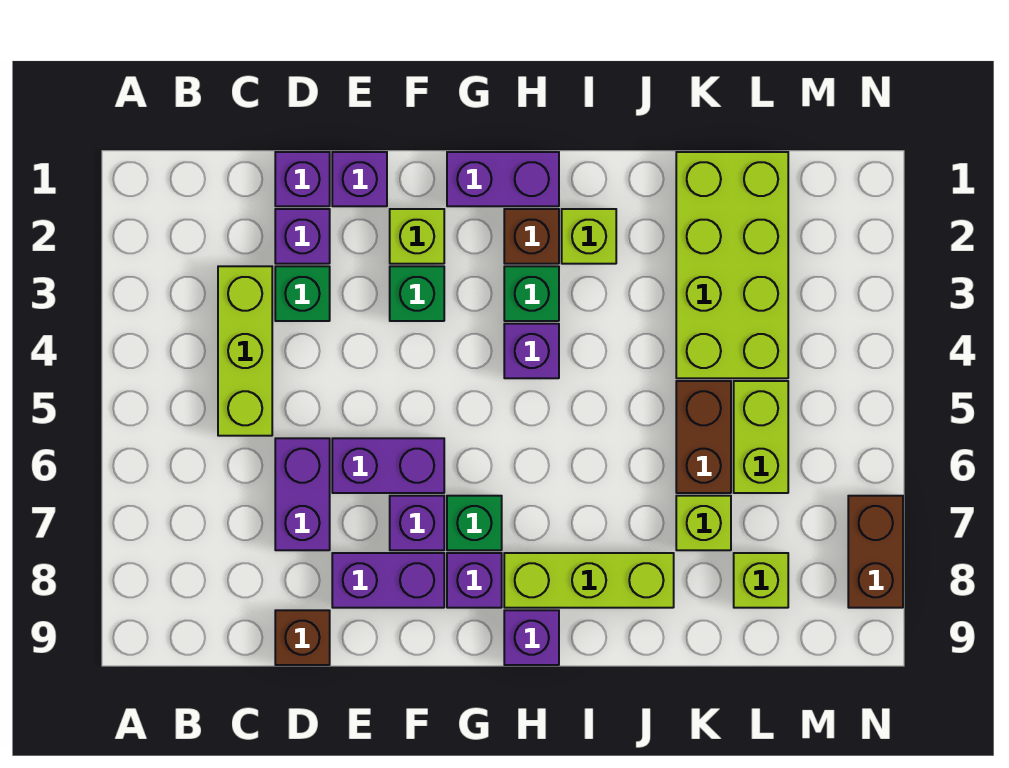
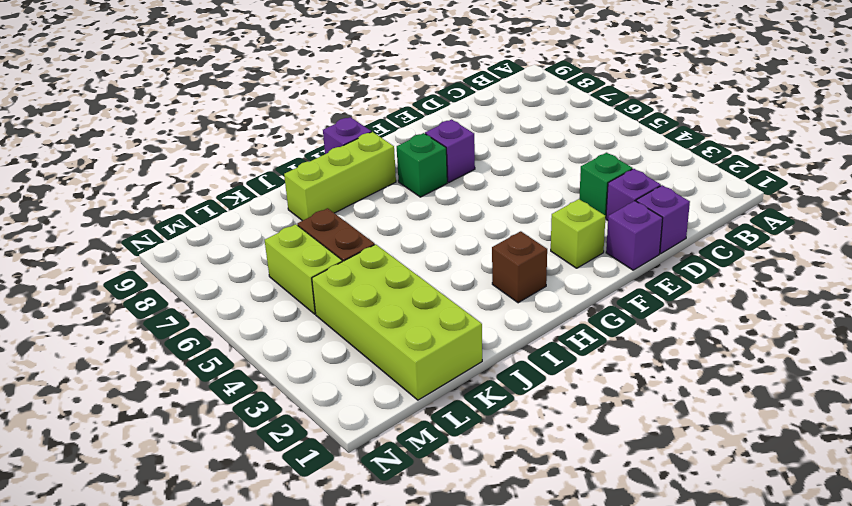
none -> lime brick C3:C5 level 1
none -> purple brick D6:D7 level 1
none -> brown brick D9 level 1

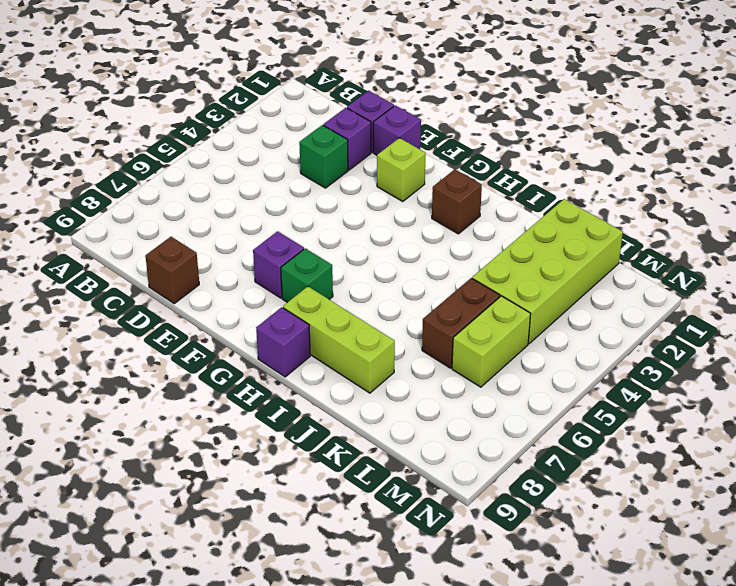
none -> lime brick C3:C5 level 1
none -> purple brick D6:D7 level 1
none -> purple brick E6:F6 level 1

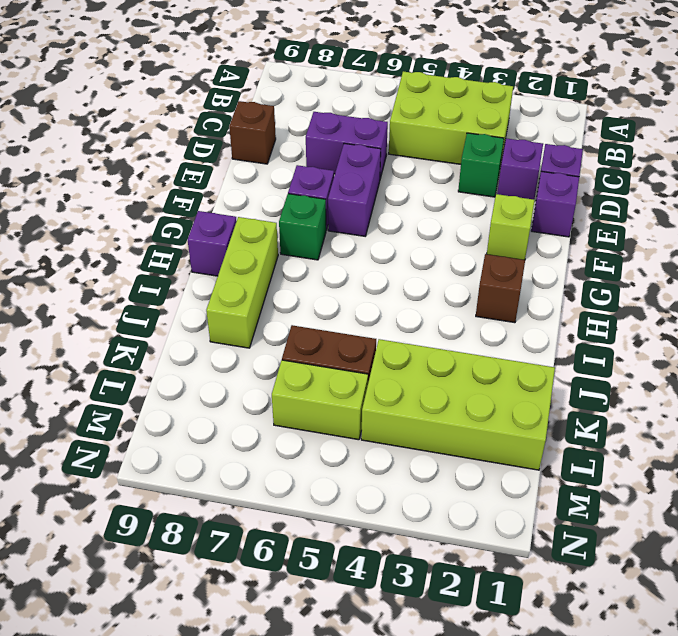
lime brick B3:C5 level 1 -> lime brick C3:C5 level 1
none -> purple brick E8:F8 level 1
none -> green brick F3 level 1
none -> purple brick G1:H1 level 1

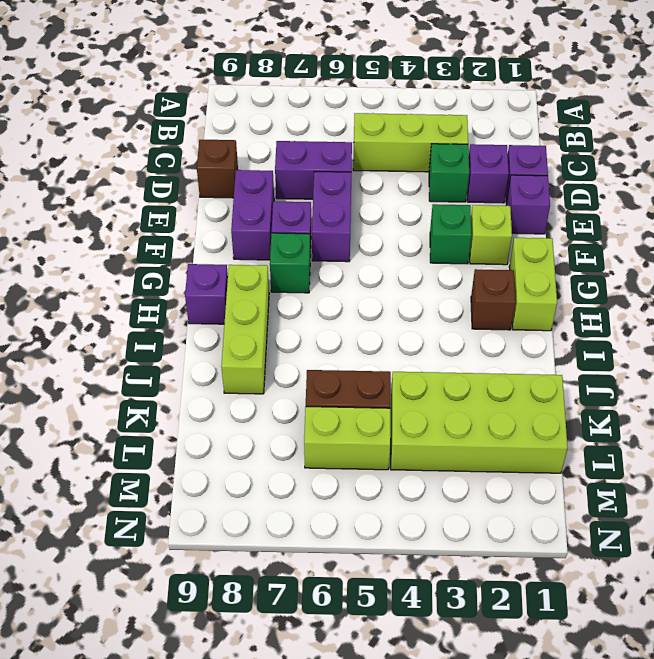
lime brick G1:H1 level 1 -> purple brick G1:H1 level 1
none -> purple brick G8 level 1
none -> green brick H3 level 1
none -> purple brick H4 level 1

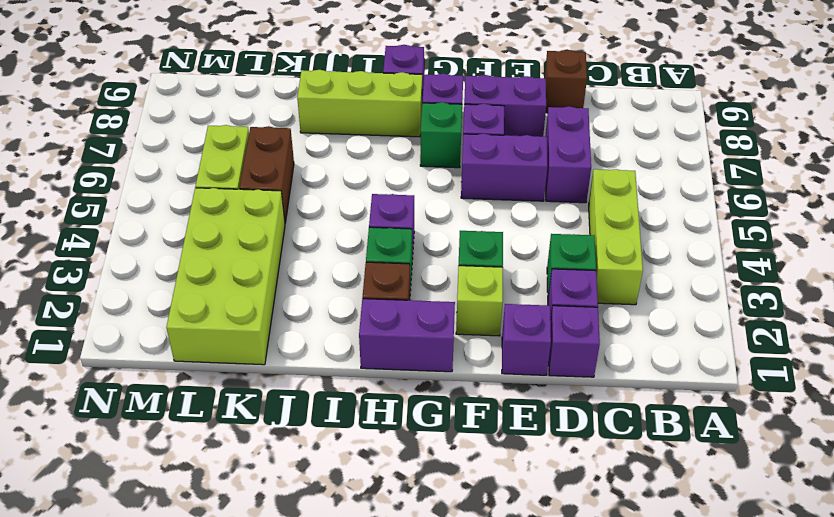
none -> lime brick I2 level 1
none -> lime brick K7 level 1
none -> lime brick L8 level 1

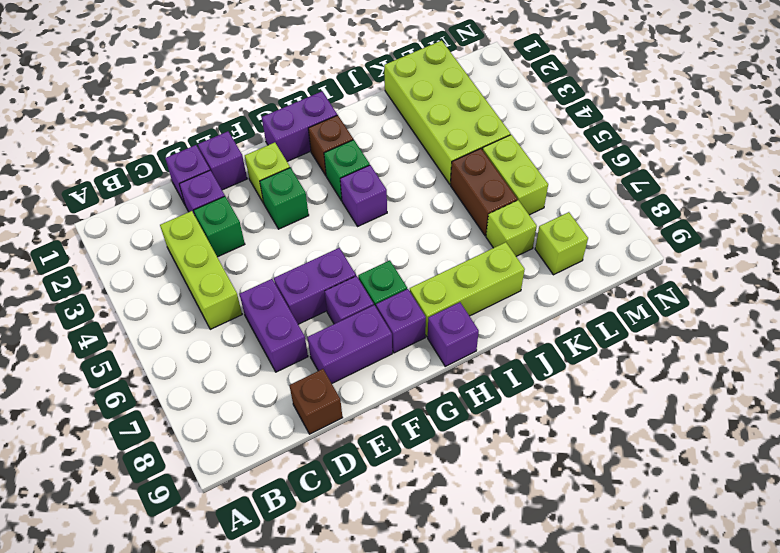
none -> lime brick I2 level 1
none -> brown brick N7:N8 level 1

